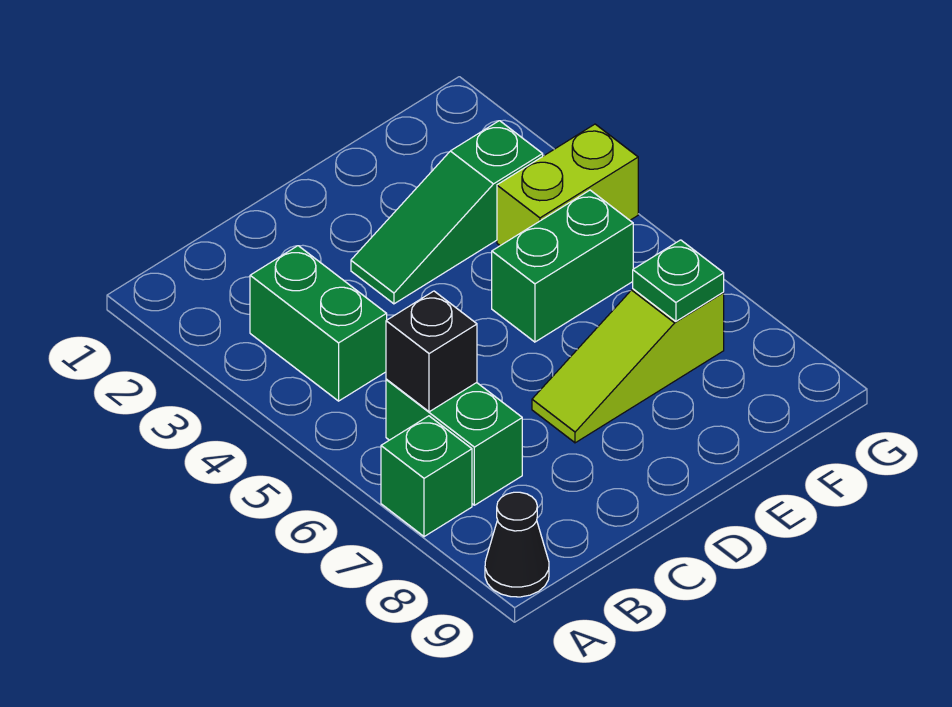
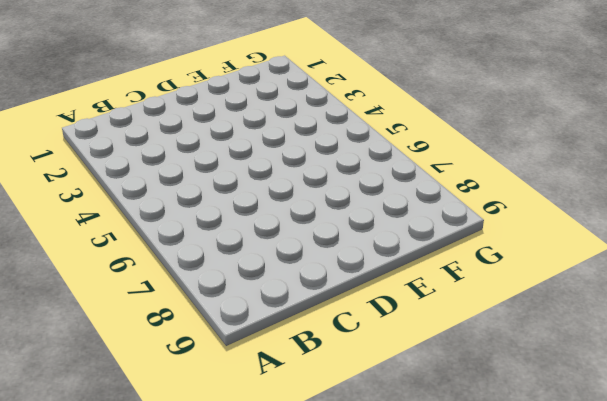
none -> green brick A7 level 1
none -> black cone A9 level 1

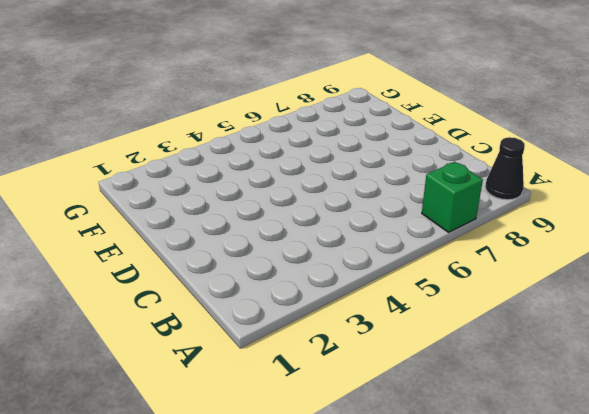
none -> green brick B3:B4 level 1
none -> green brick B6:B7 level 1

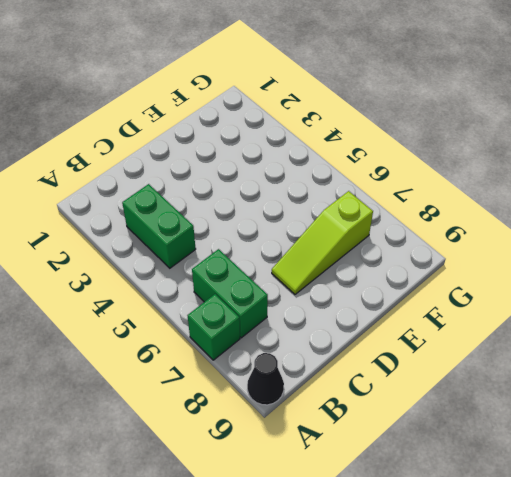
none -> green slope D3:F3 level 1 top F
none -> green brick E5:F5 level 1

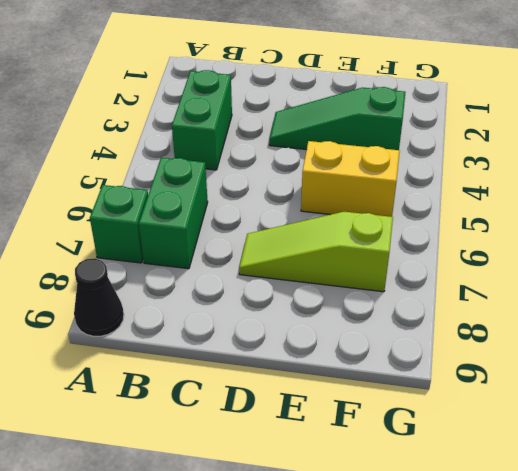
yellow brick E5:F5 level 1 -> green brick E5:F5 level 1
none -> lime brick F4:G4 level 1
none -> black brick B6 level 2

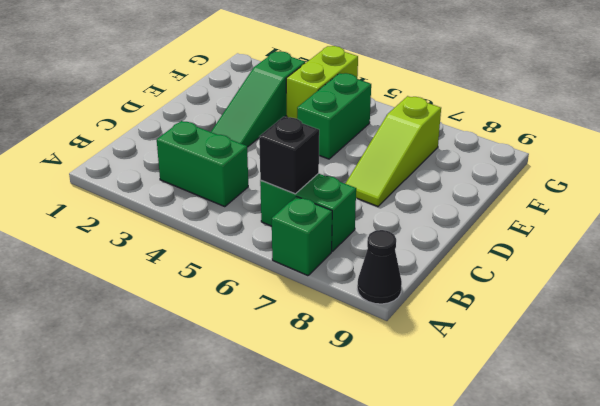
none -> green plate F7 level 2

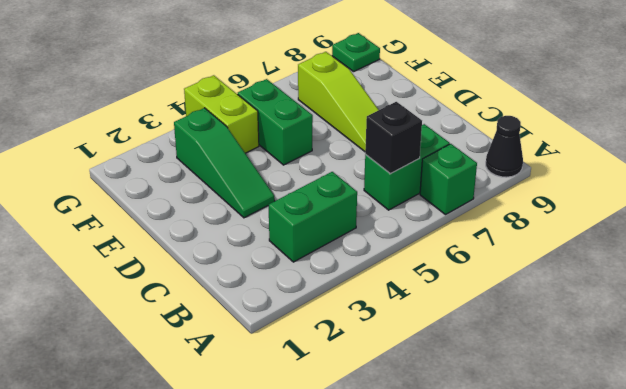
green plate G9 level 1 -> green plate F7 level 2

